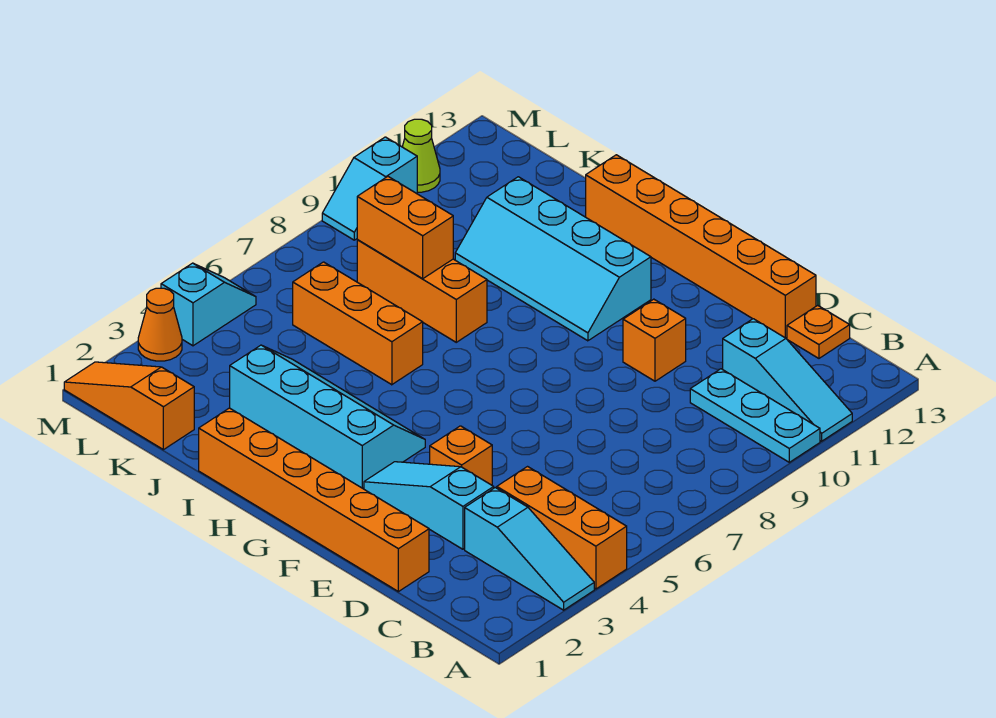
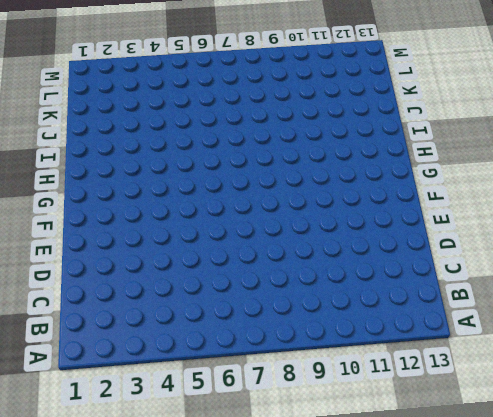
none -> cyan slope A3:C3 level 1 top C
none -> orange brick A4:C4 level 1
none -> cyan plate A10:C10 level 1

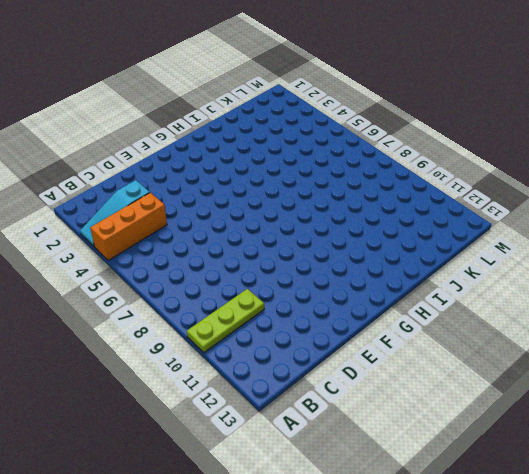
lime plate A10:C10 level 1 -> cyan plate A10:C10 level 1
none -> cyan slope A11:C11 level 1 top C
none -> orange plate C13 level 1
none -> orange brick D1:I1 level 1

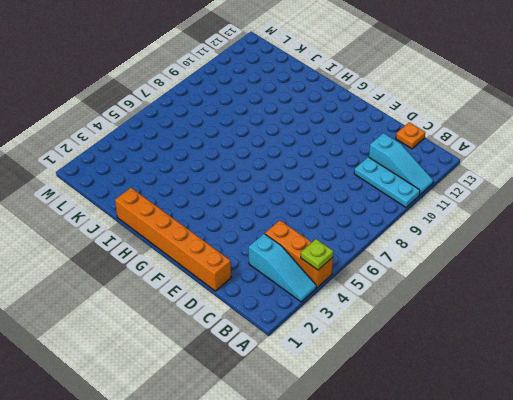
lime plate A4 level 2 -> none
none -> cyan slope D3:F3 level 1 top D
none -> orange brick D13:I13 level 1
none -> orange brick E4 level 1

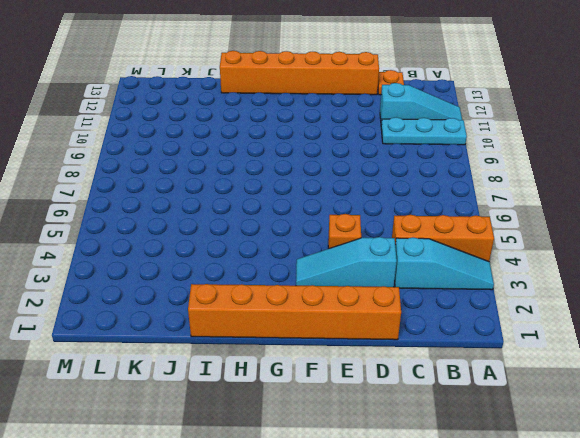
none -> orange brick E10 level 1
none -> cyan slope G3:J4 level 1 top 3
none -> cyan slope G10:J11 level 1 top 11

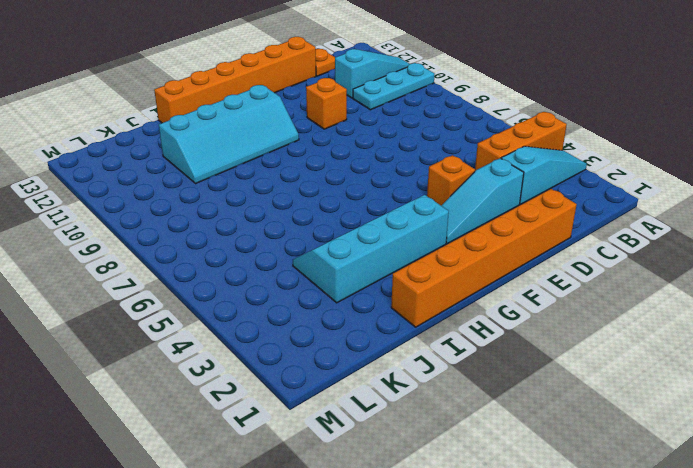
none -> orange brick I6:K6 level 1
none -> orange brick I8:K8 level 1
none -> orange slope K1:M1 level 1 top K

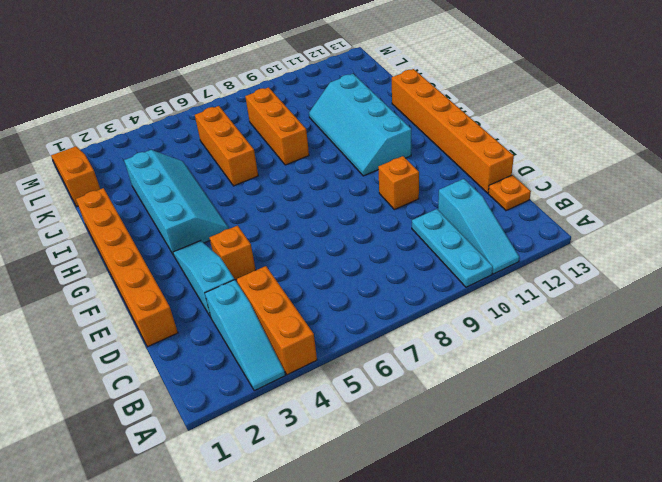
none -> orange cone M3 level 1
none -> cyan slope M4:M5 level 1 top 4
none -> cyan slope M9:M10 level 1 top 10

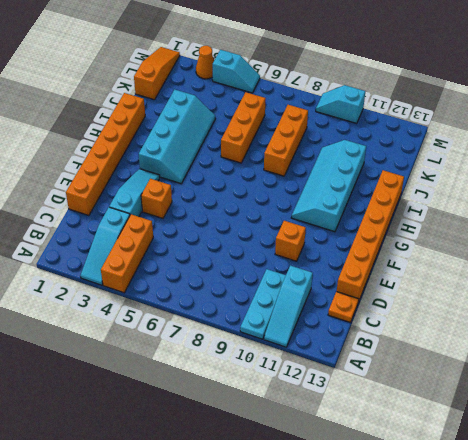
none -> lime cone M11 level 1
none -> orange brick J8:K8 level 2

